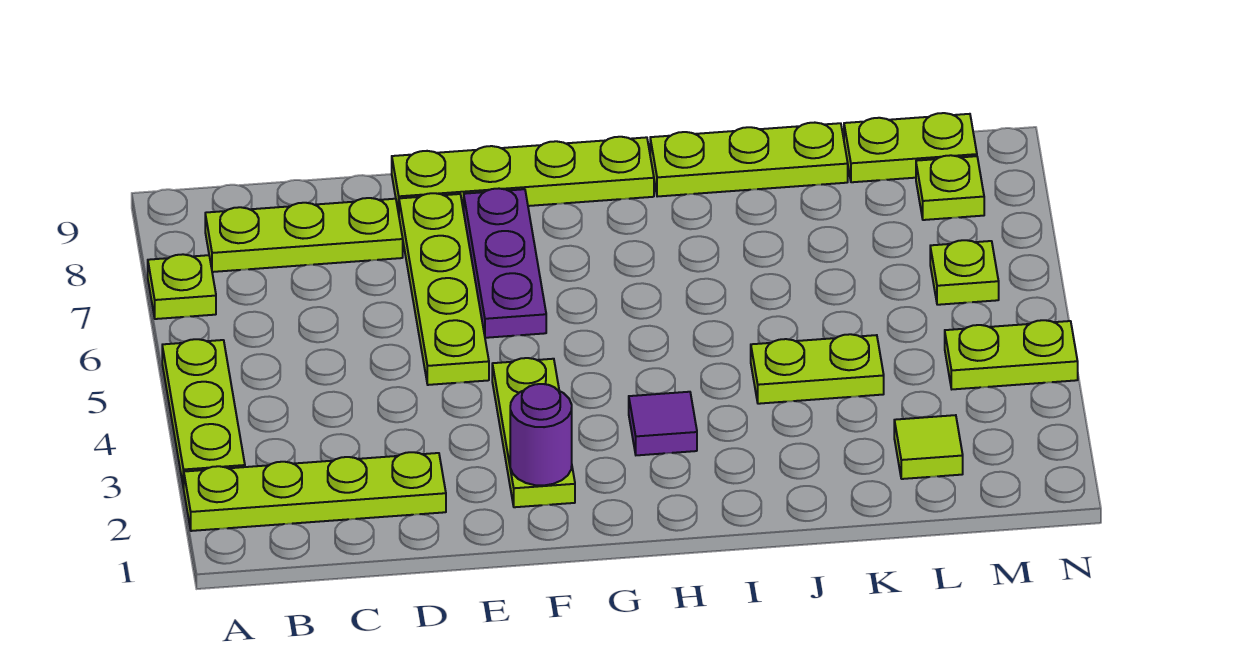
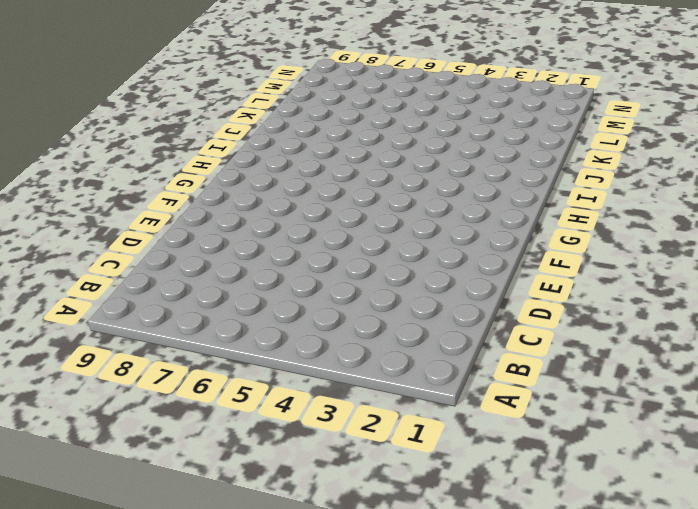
none -> lime plate A2:D2 level 1
none -> lime plate A3:A5 level 1
none -> lime plate A7 level 1

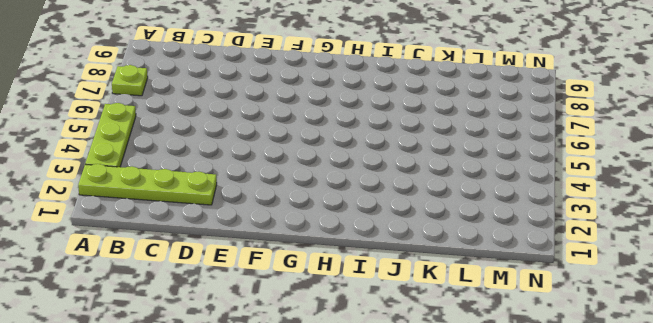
none -> lime plate B8:D8 level 1
none -> lime plate E5:E8 level 1
none -> lime plate E9:H9 level 1

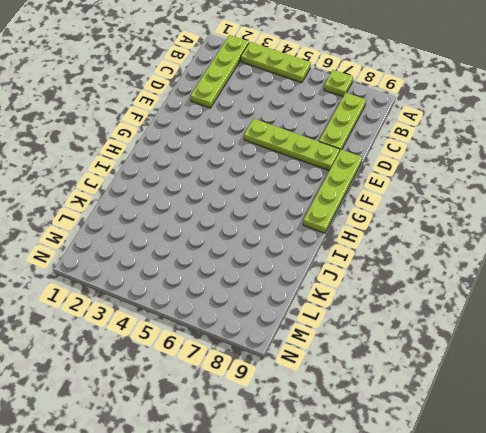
none -> lime plate F2:F4 level 1
none -> purple plate F6:F8 level 1
none -> purple tile H3 level 1

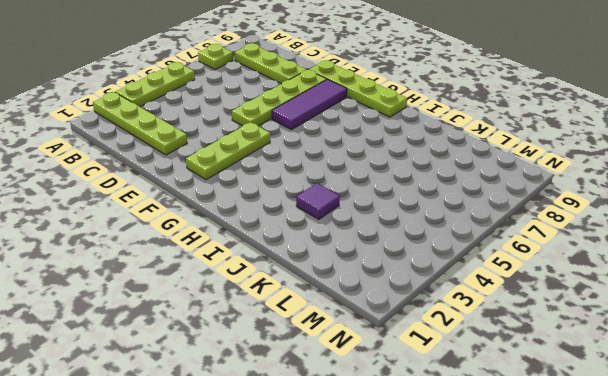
purple tile F6:F8 level 1 -> purple plate F6:F8 level 1
purple tile J3 level 1 -> purple tile H3 level 1
none -> lime plate I9:K9 level 1
none -> lime plate J4:K4 level 1
none -> lime tile L2 level 1

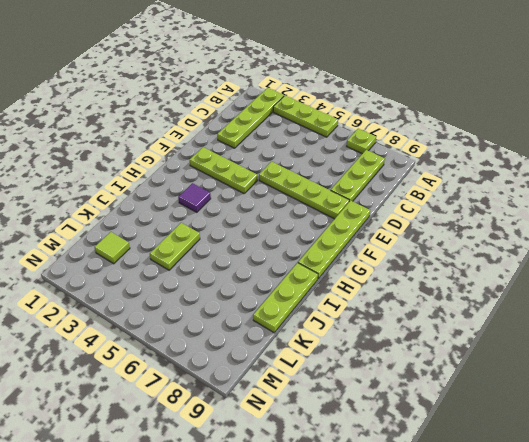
none -> purple plate F6:F8 level 1
none -> lime plate L9:M9 level 1
none -> lime plate M4:N4 level 1

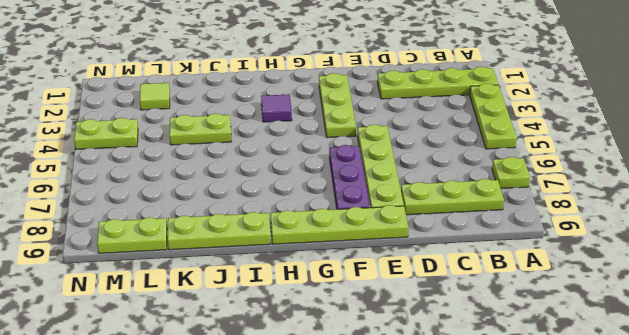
none -> lime plate M6 level 1
none -> lime plate M8 level 1
none -> purple round brick F2 level 2

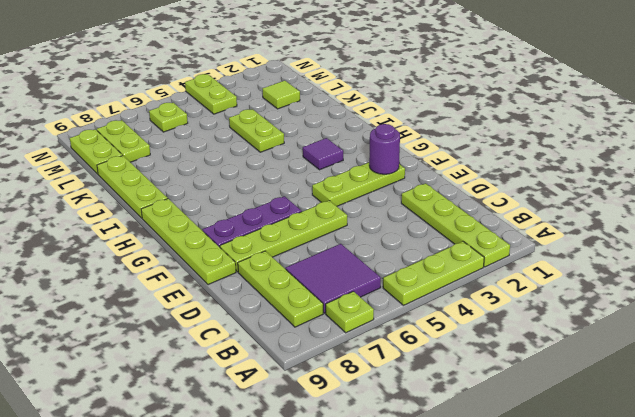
purple tile B6:C7 level 1 -> none
lime plate L8:M8 level 1 -> lime plate M8 level 1

